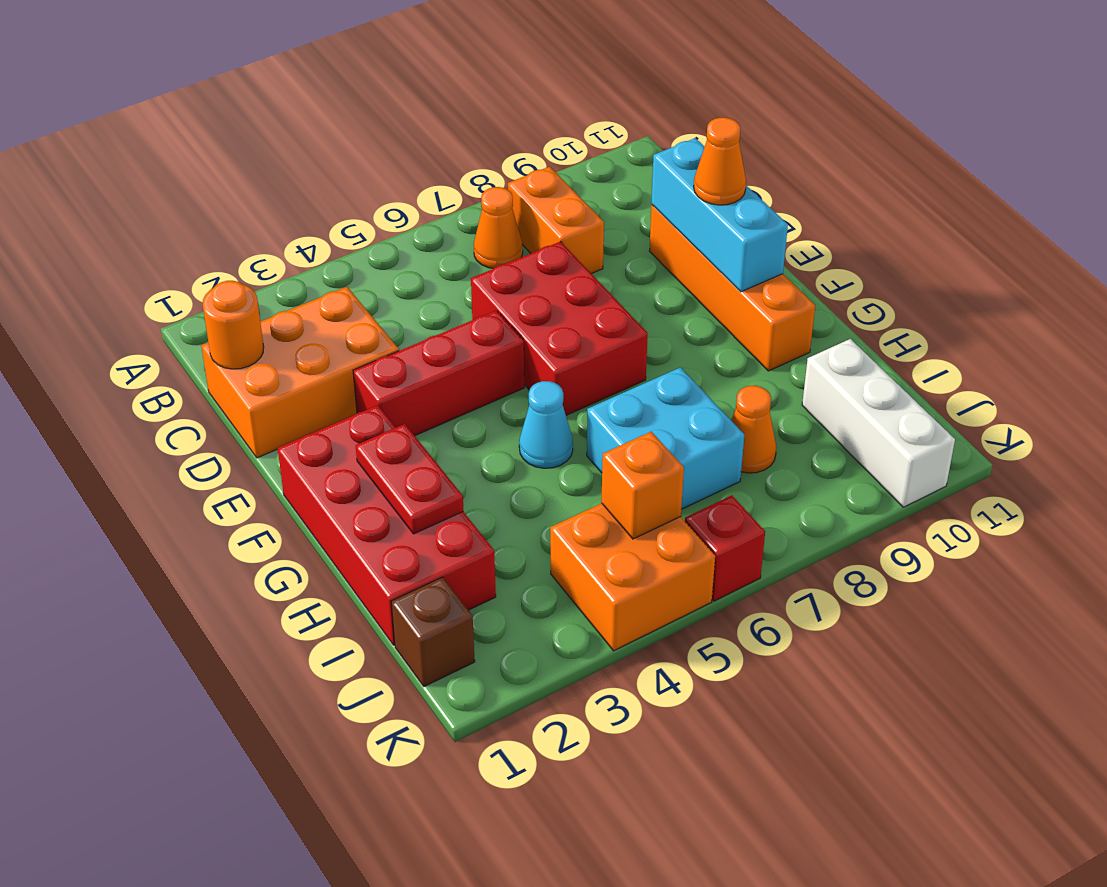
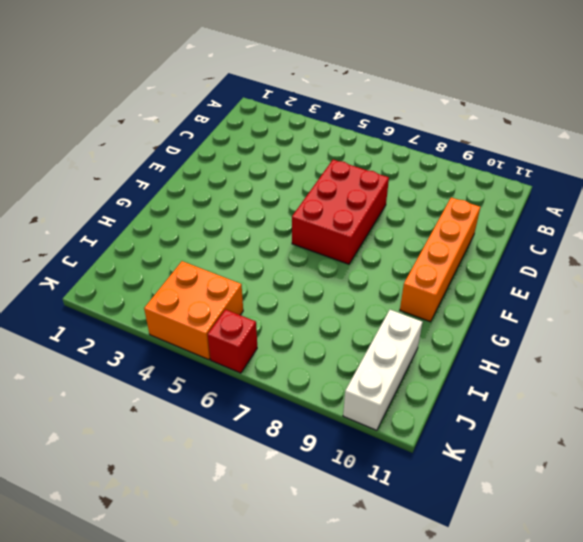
none -> orange cone B7 level 1
none -> orange brick B8:C8 level 1
none -> orange brick C1:D3 level 1

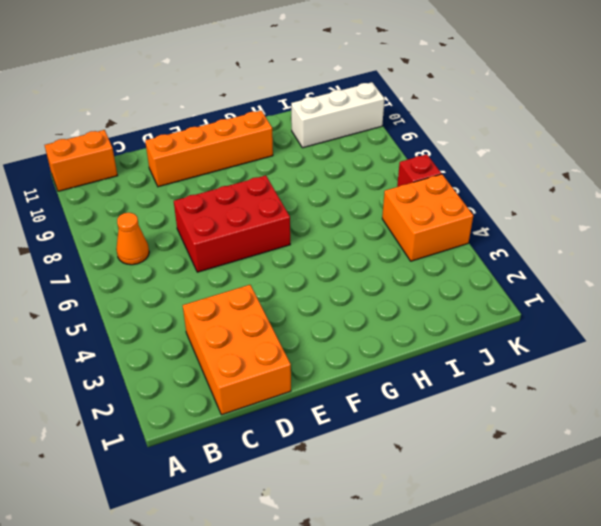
orange brick A11:B11 level 1 -> orange brick B8:C8 level 1
none -> red brick E3:E5 level 1
none -> red brick F1:I2 level 1
none -> cyan cone G5 level 1

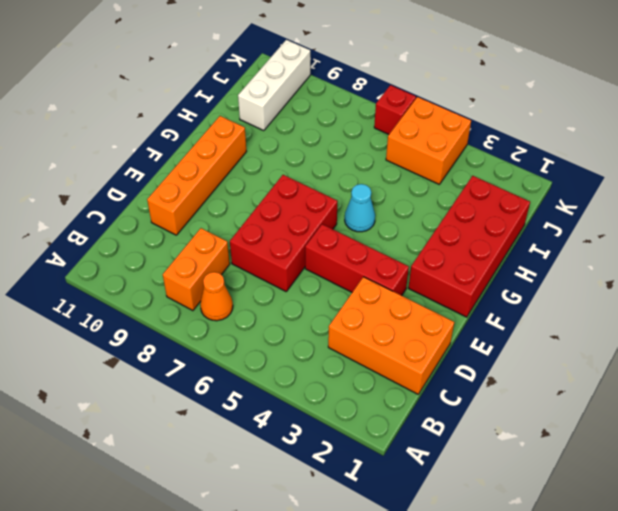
none -> cyan brick H6:I7 level 1
none -> orange cone I8 level 1
none -> brown brick J1 level 1

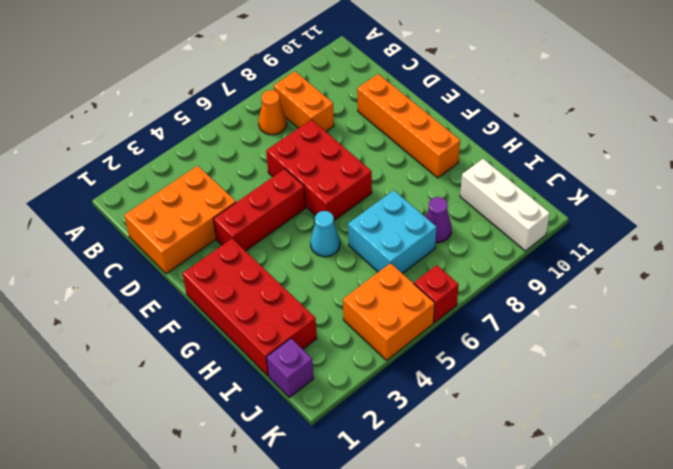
purple cone I8 level 1 -> orange cone I8 level 1
purple brick J1 level 1 -> brown brick J1 level 1
none -> orange round brick C1 level 2
none -> cyan brick D10:F10 level 2
none -> red plate G2:H2 level 2

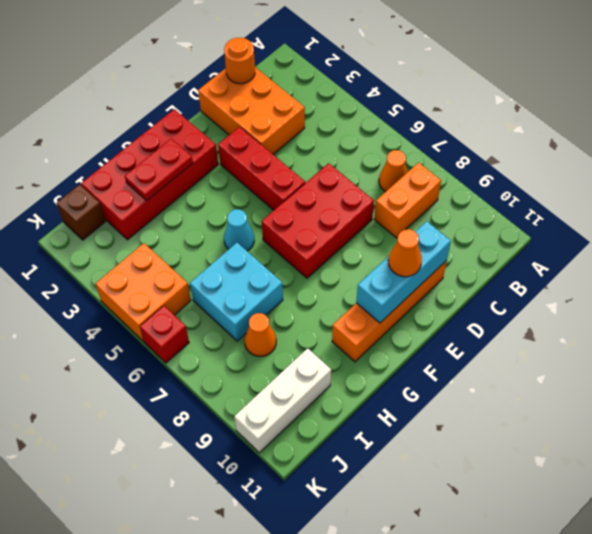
none -> orange brick J5 level 2

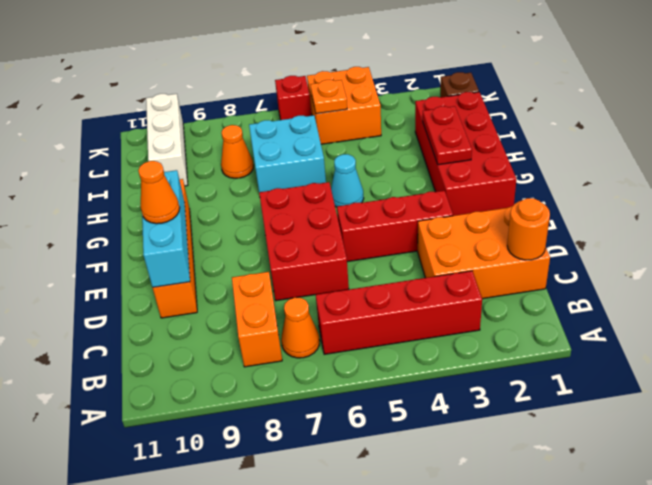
red brick B3:B6 level 1 -> none
orange plate J5 level 2 -> orange brick J5 level 2

